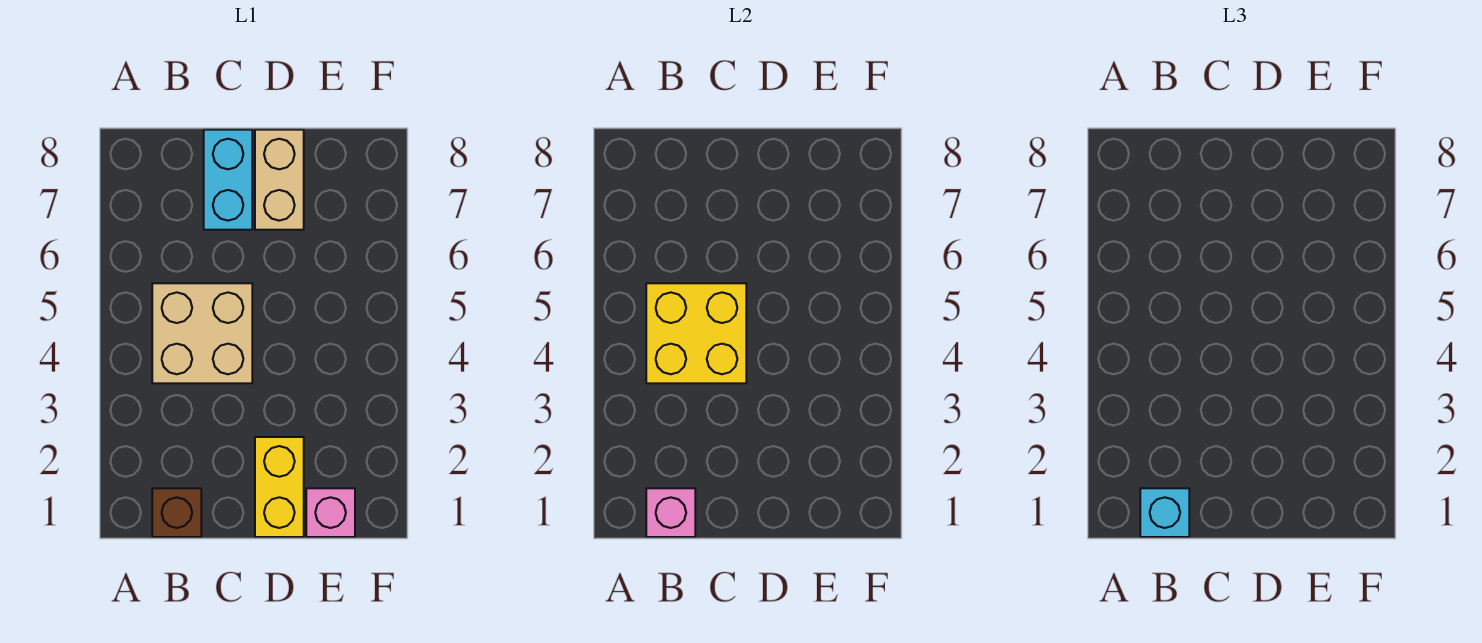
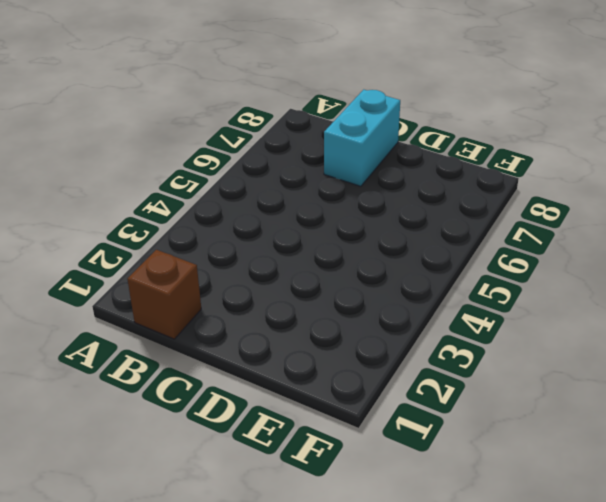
none -> tan brick B4:C5 level 1
none -> yellow brick D1:D2 level 1

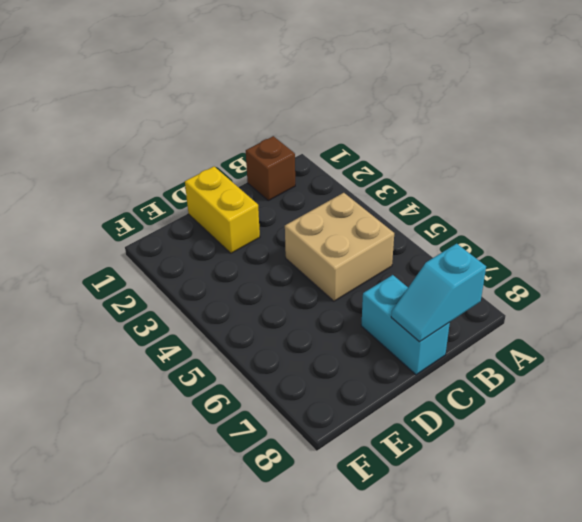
cyan slope B8:C8 level 2 top B -> none
none -> tan brick D7:D8 level 1
none -> pink brick E1 level 1

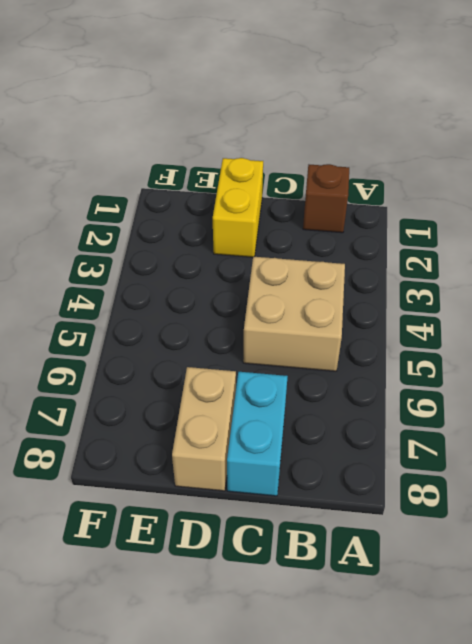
none -> pink brick E1 level 1
none -> pink brick B1 level 2

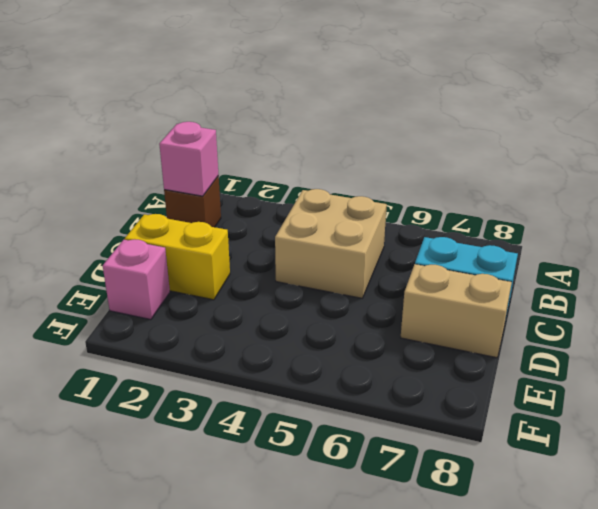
none -> yellow brick B4:C5 level 2
none -> cyan brick B1 level 3

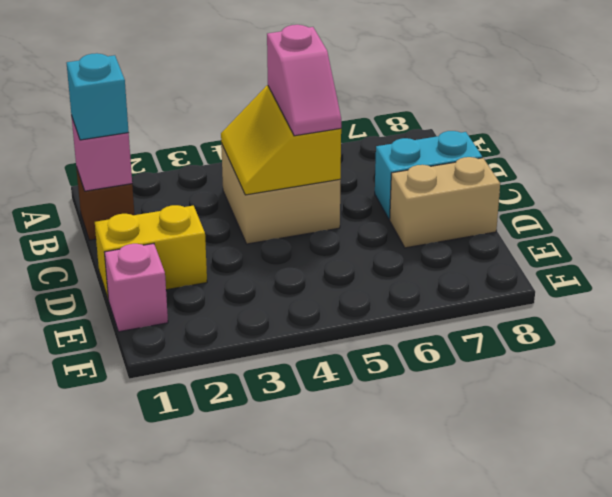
yellow slope B4:C5 level 2 top 5 -> yellow brick B4:C5 level 2
pink slope B5:C5 level 3 top B -> none

